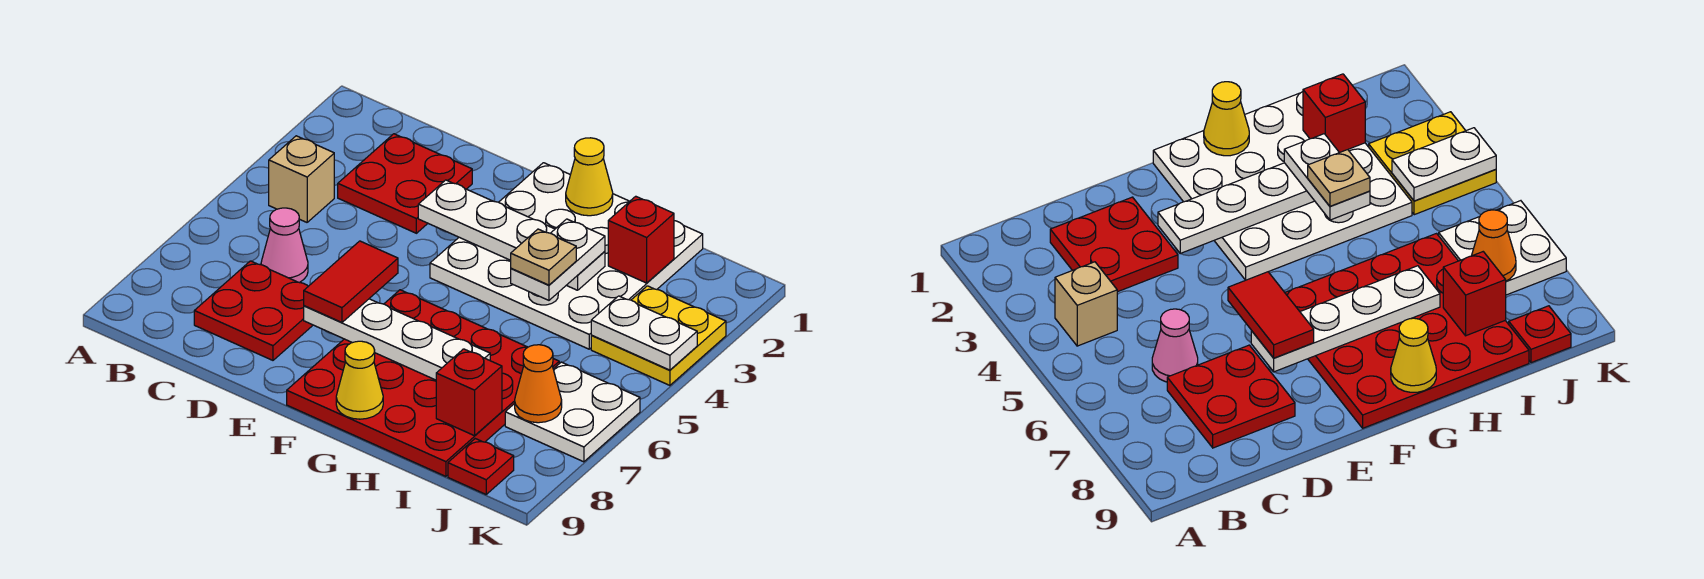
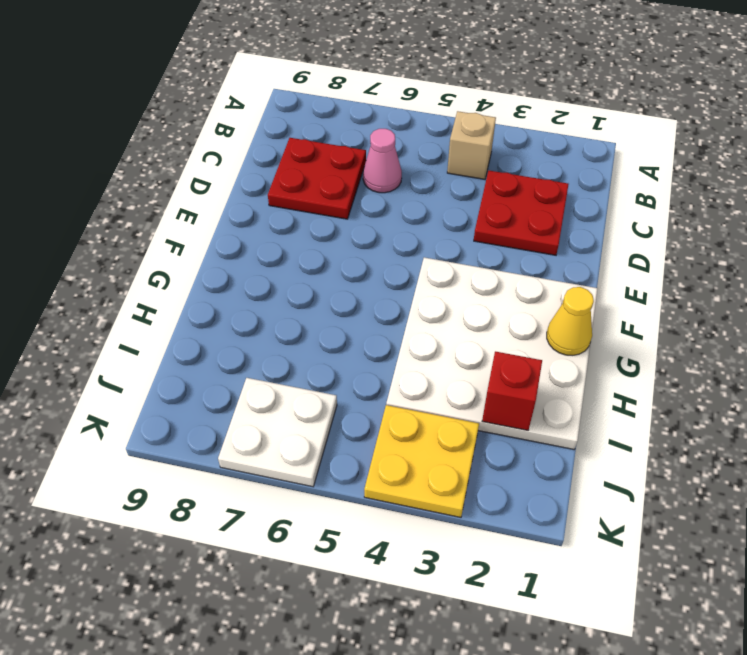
none -> red plate F6:I9 level 1
none -> red plate J9 level 1
none -> white plate E3:H3 level 2

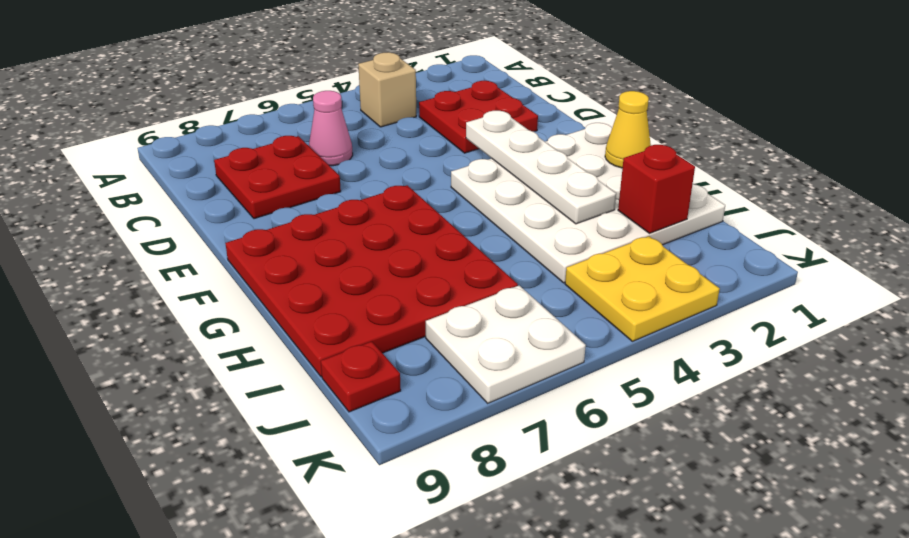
none -> white plate E7:H7 level 2
none -> yellow cone G9 level 2
none -> red brick I8 level 2

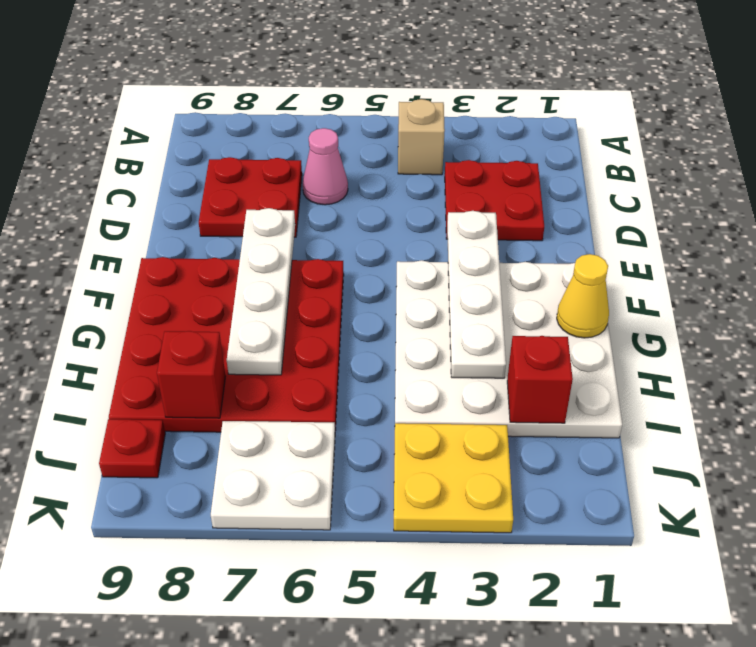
none -> yellow cone G9 level 2
none -> white plate J4:K4 level 2
none -> orange cone J7 level 2

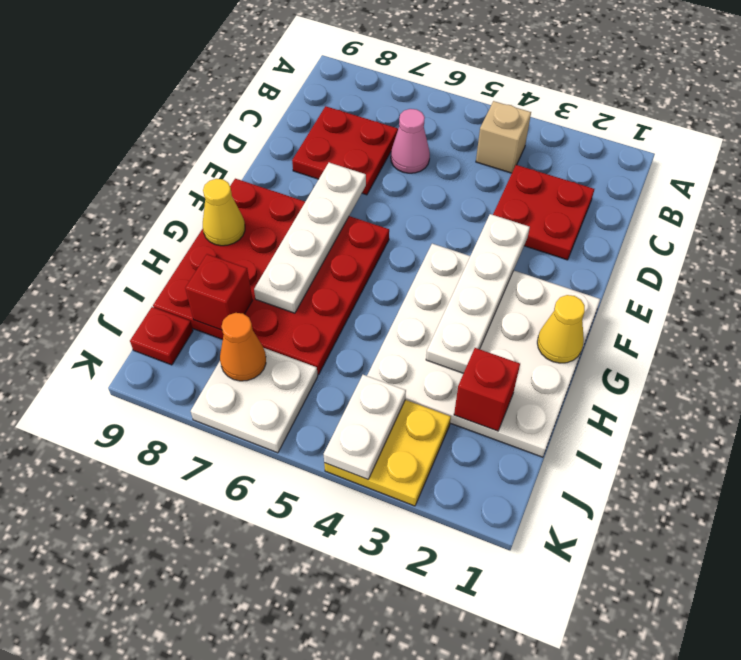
none -> red tile E6:E7 level 3
none -> white plate H3:H4 level 3
none -> tan plate H4 level 4

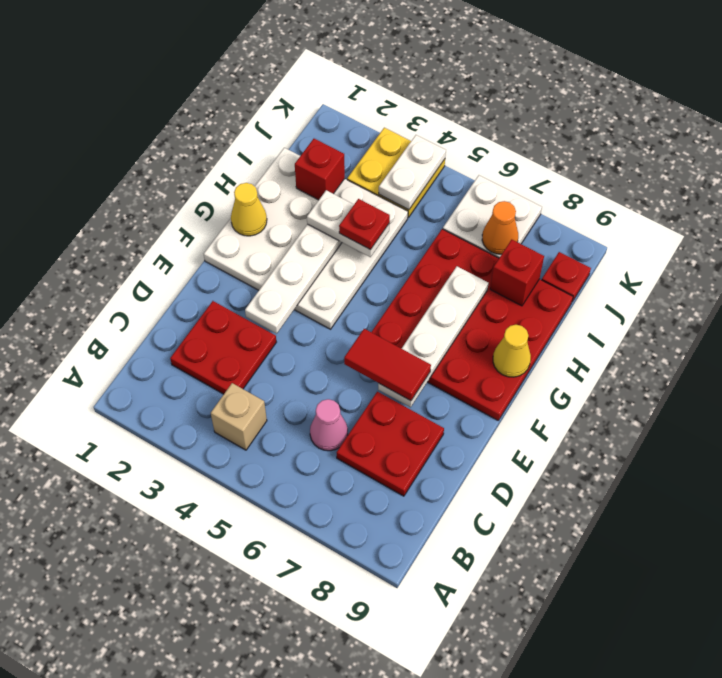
red plate H4 level 4 -> tan plate H4 level 4

